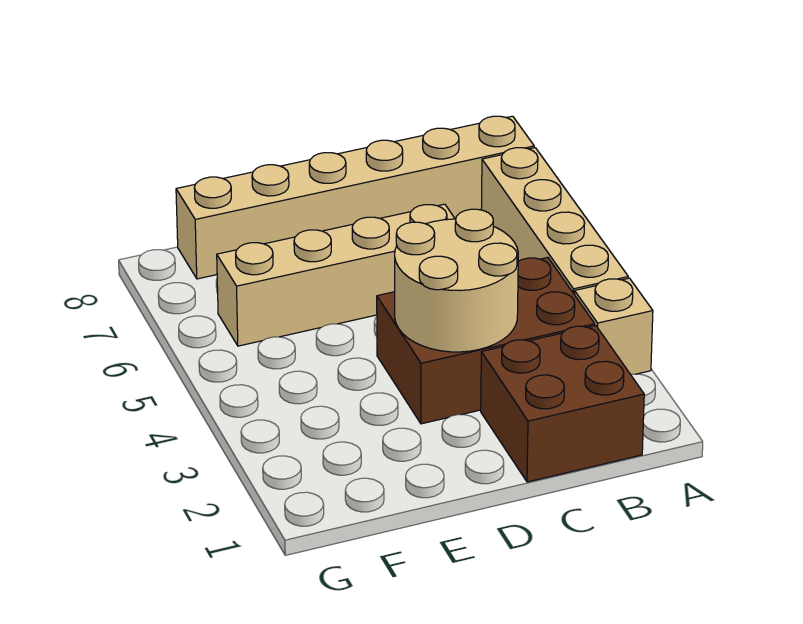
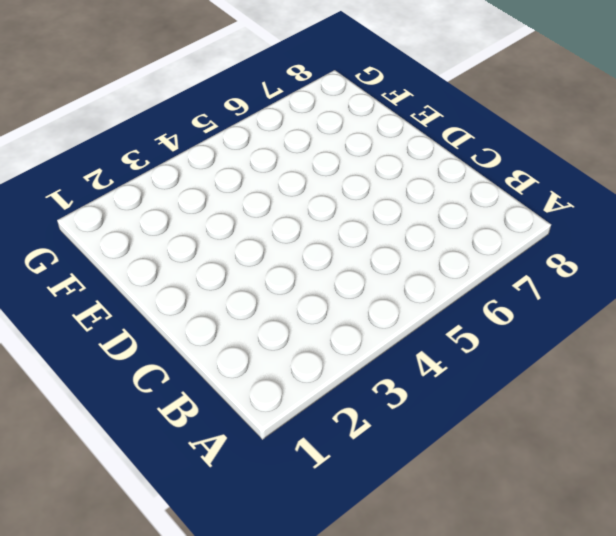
none -> tan brick A3 level 1
none -> tan brick A4:A7 level 1

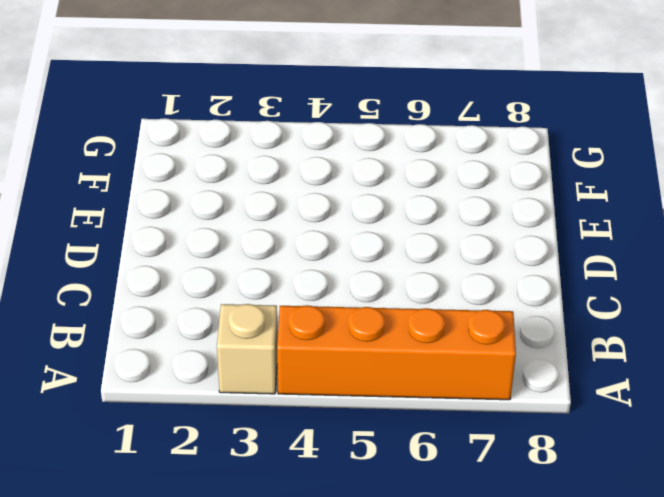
orange brick A4:A7 level 1 -> tan brick A4:A7 level 1
none -> tan brick A8:F8 level 1
none -> brown brick B1:C2 level 1

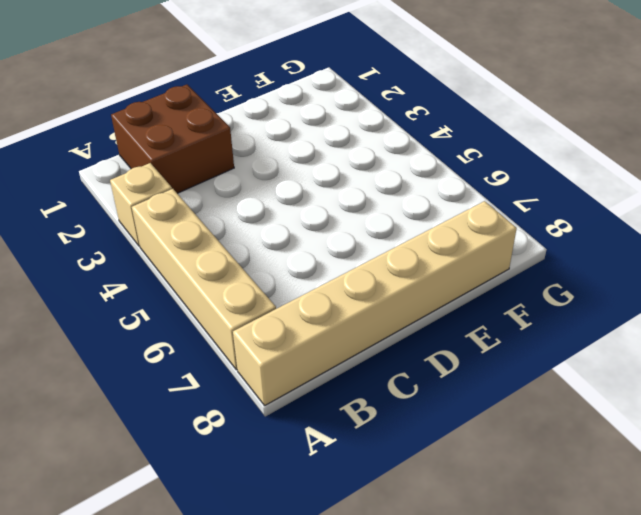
none -> brown brick B3:D4 level 1
none -> tan brick C6:F6 level 1

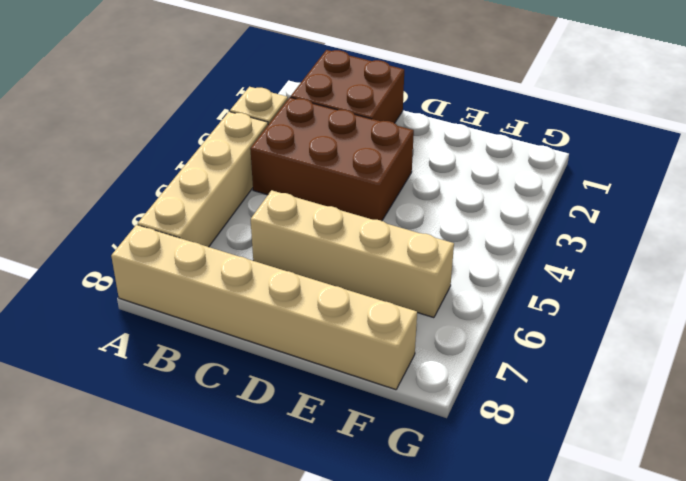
none -> tan round brick C3:D4 level 2

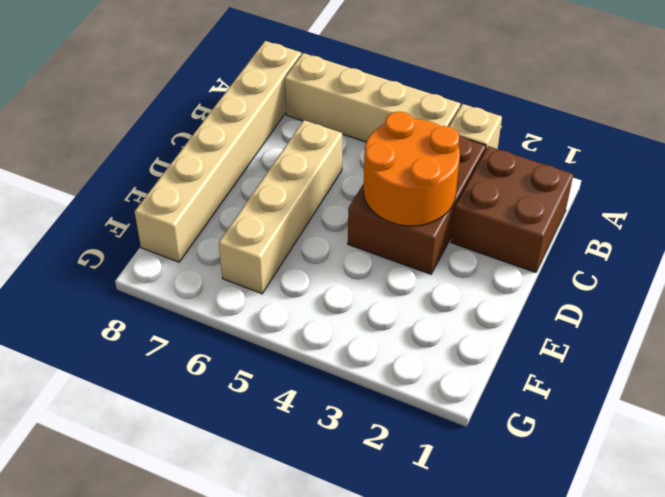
orange round brick C3:D4 level 2 -> tan round brick C3:D4 level 2

